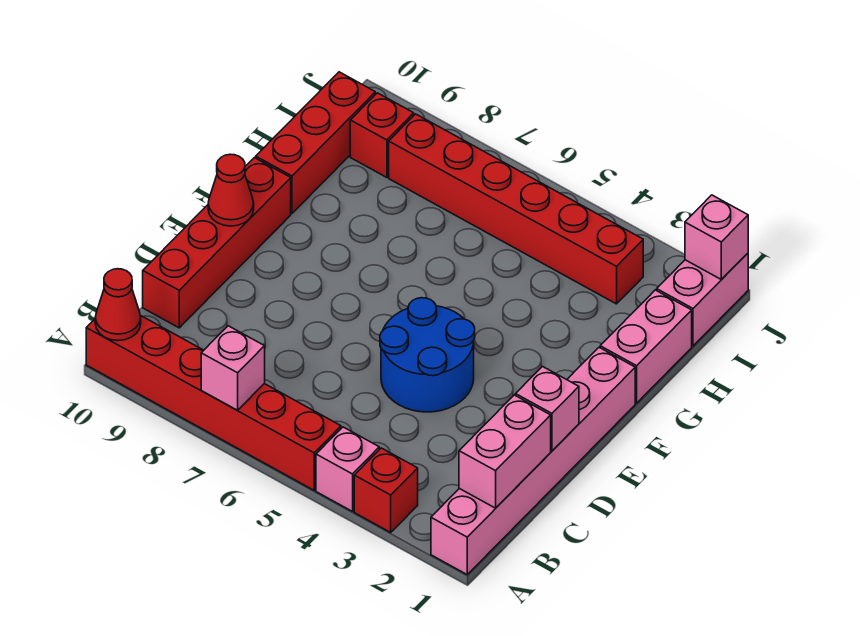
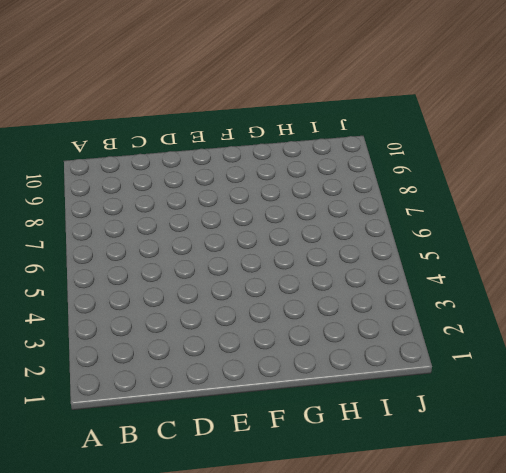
none -> pink brick A1:F1 level 1
none -> red brick A3 level 1
none -> pink brick A4 level 1

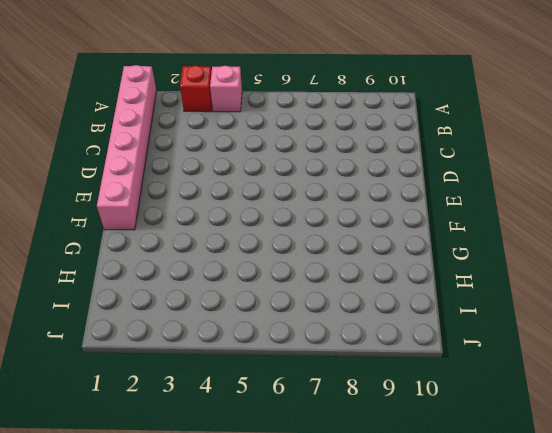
none -> red brick A5:A10 level 1
none -> red brick C10:F10 level 1
none -> blue round brick D4:E5 level 1

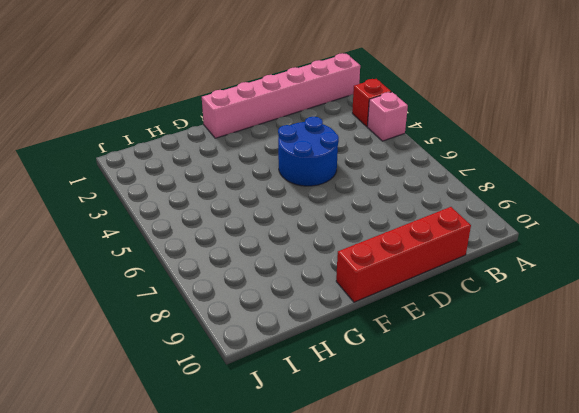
none -> red brick A5:A10 level 1
none -> pink brick G1:H1 level 1
none -> red brick G10:I10 level 1

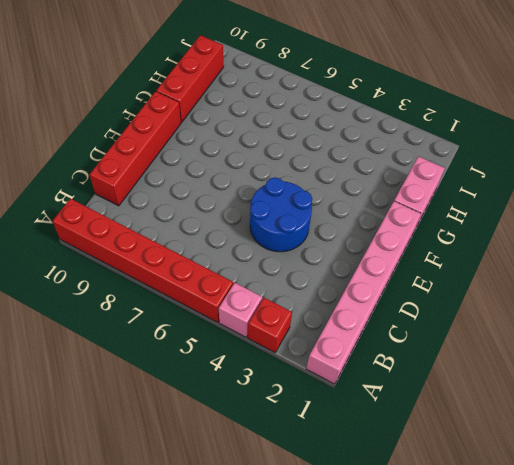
none -> pink brick I1:J1 level 1
none -> red brick I3:I8 level 1
none -> red brick I9 level 1

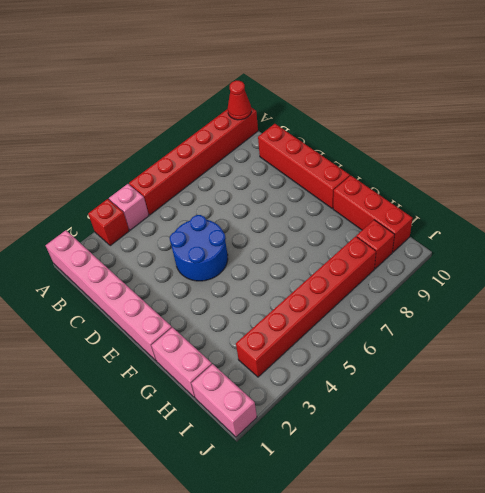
none -> pink brick A7 level 2
none -> pink brick B1:C1 level 2
none -> pink brick D1 level 2

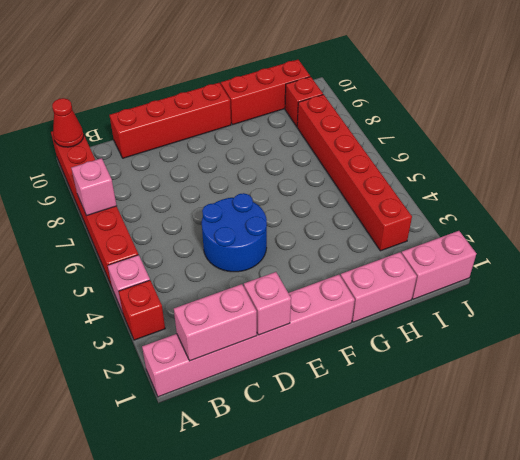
none -> red cone E10 level 2
none -> pink brick J1 level 2

